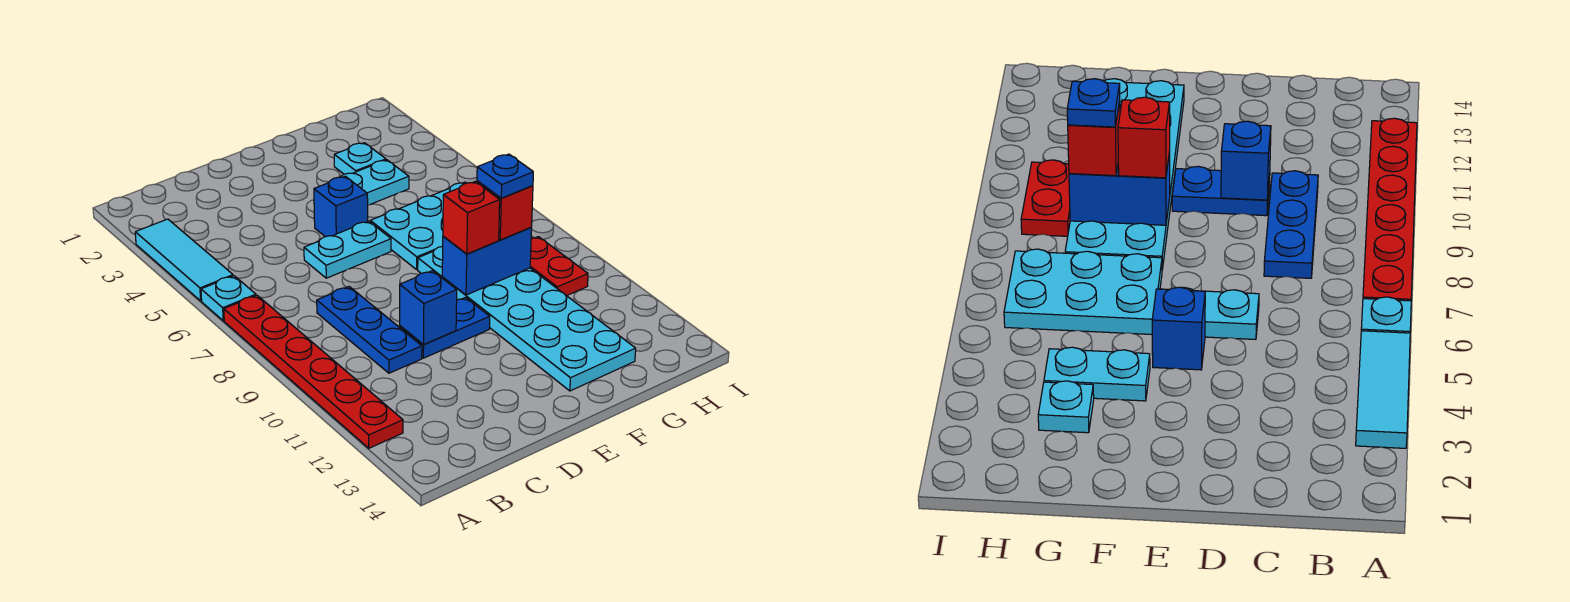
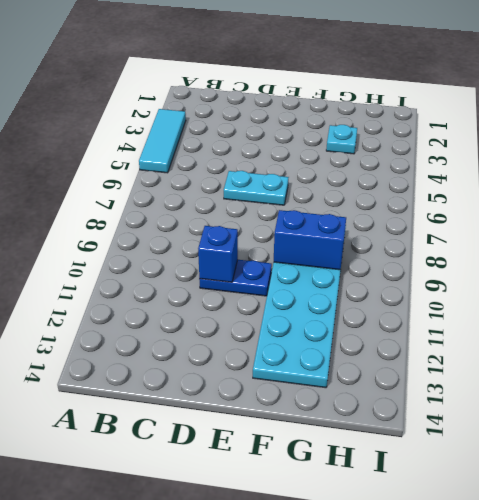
none -> cyan plate A6 level 1
none -> red plate A7:A12 level 1
none -> blue plate C8:C10 level 1

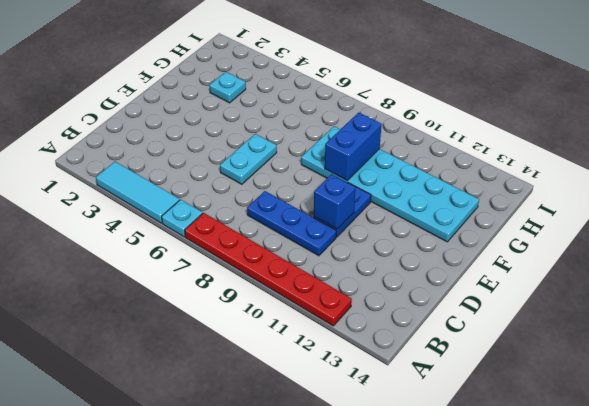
none -> blue brick E5 level 1
none -> cyan plate F4:G4 level 1
none -> cyan plate F6:H7 level 1

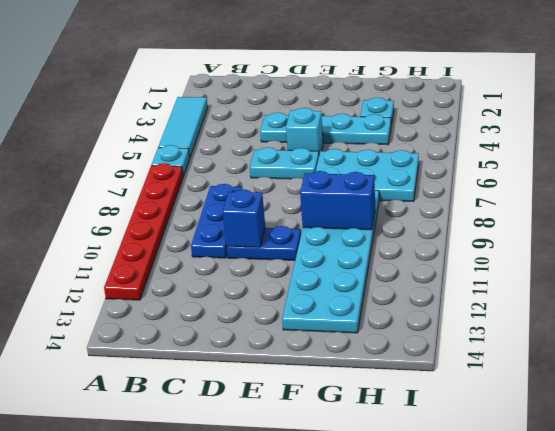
cyan plate D4:G4 level 1 -> cyan plate F4:G4 level 1
cyan brick E5 level 1 -> blue brick E5 level 1
none -> red plate H9:H10 level 1
none -> red brick F9 level 3
none -> red brick G9 level 3

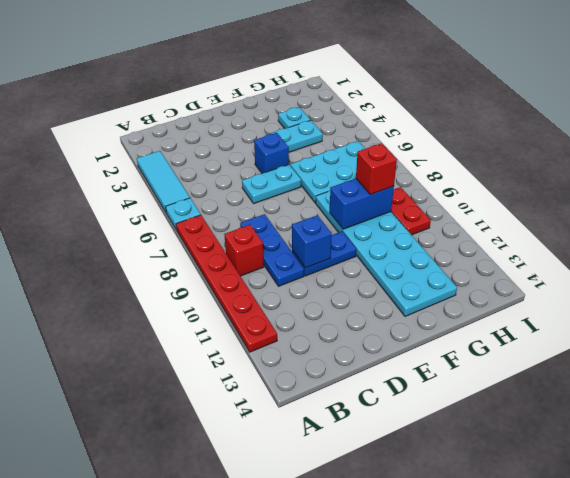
red brick B9 level 1 -> red brick F9 level 3
none -> blue plate G9 level 4

